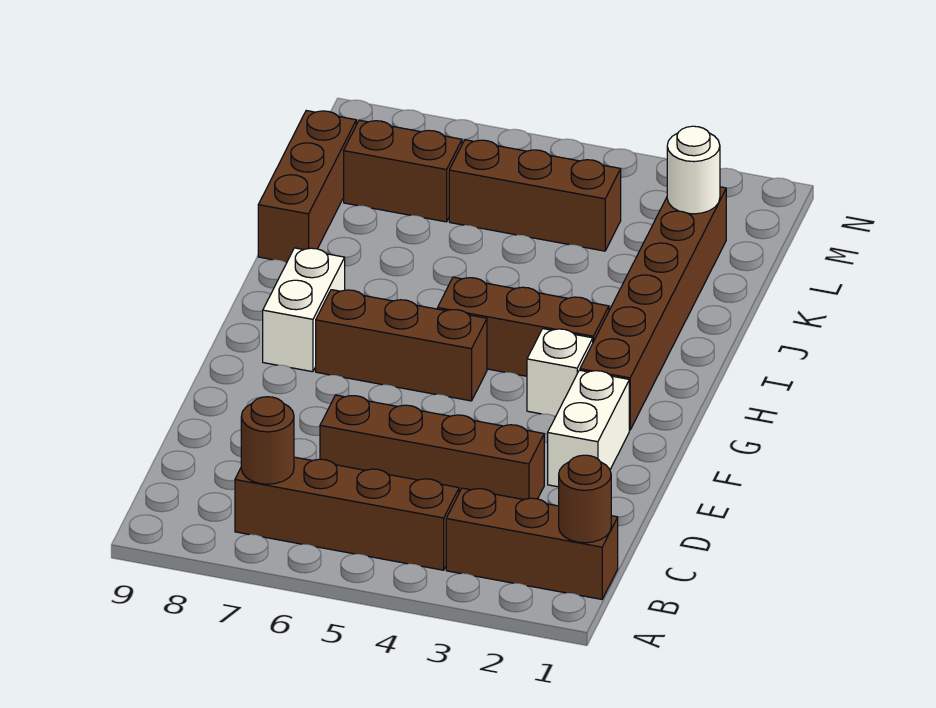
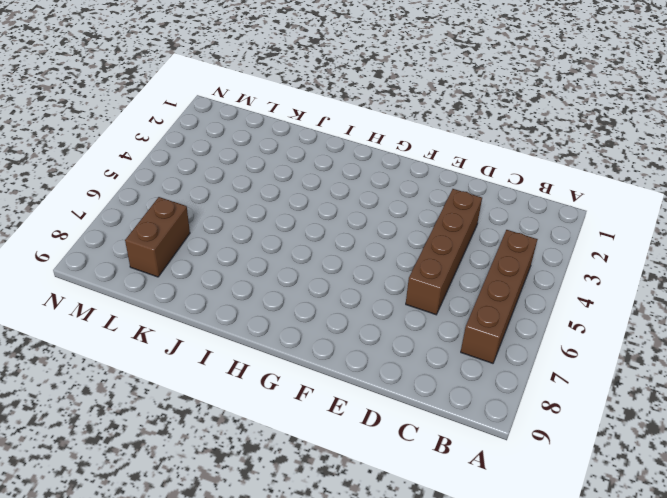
none -> brown brick B1:B3 level 1
none -> white brick E2:F2 level 1
none -> brown brick G2:L2 level 1

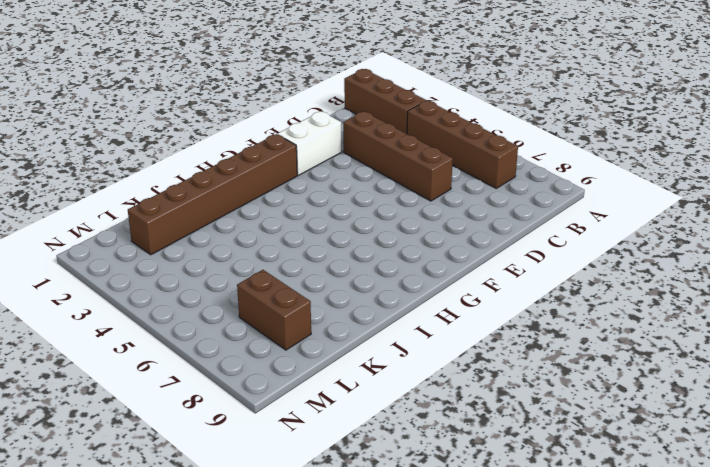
none -> white brick G3 level 1
none -> brown brick G5:G7 level 1
none -> white brick G8:H8 level 1

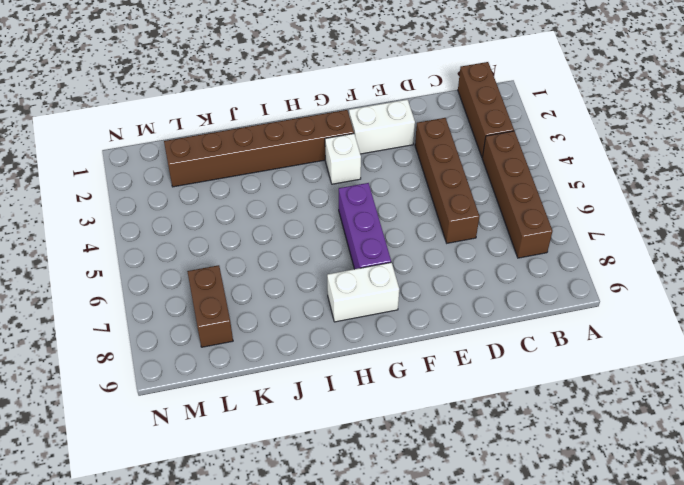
purple brick G5:G7 level 1 -> brown brick G5:G7 level 1
none -> brown brick H3:H5 level 1
none -> brown brick J9:L9 level 1
none -> brown brick L4:L6 level 1

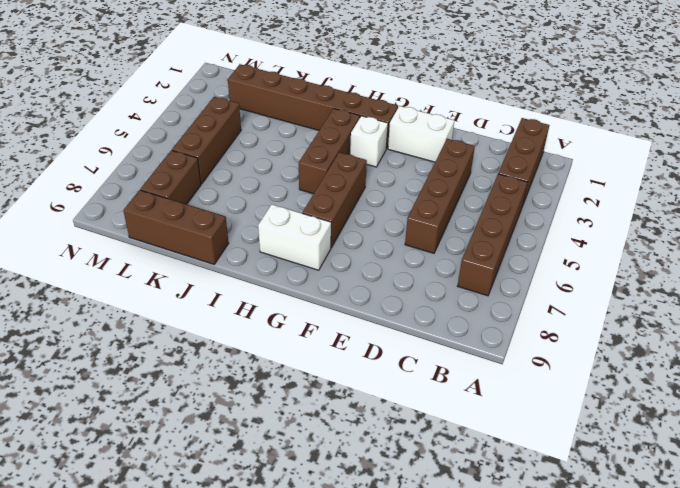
none -> brown round brick B1 level 2
none -> brown round brick B7 level 2
none -> white round brick L2 level 2

